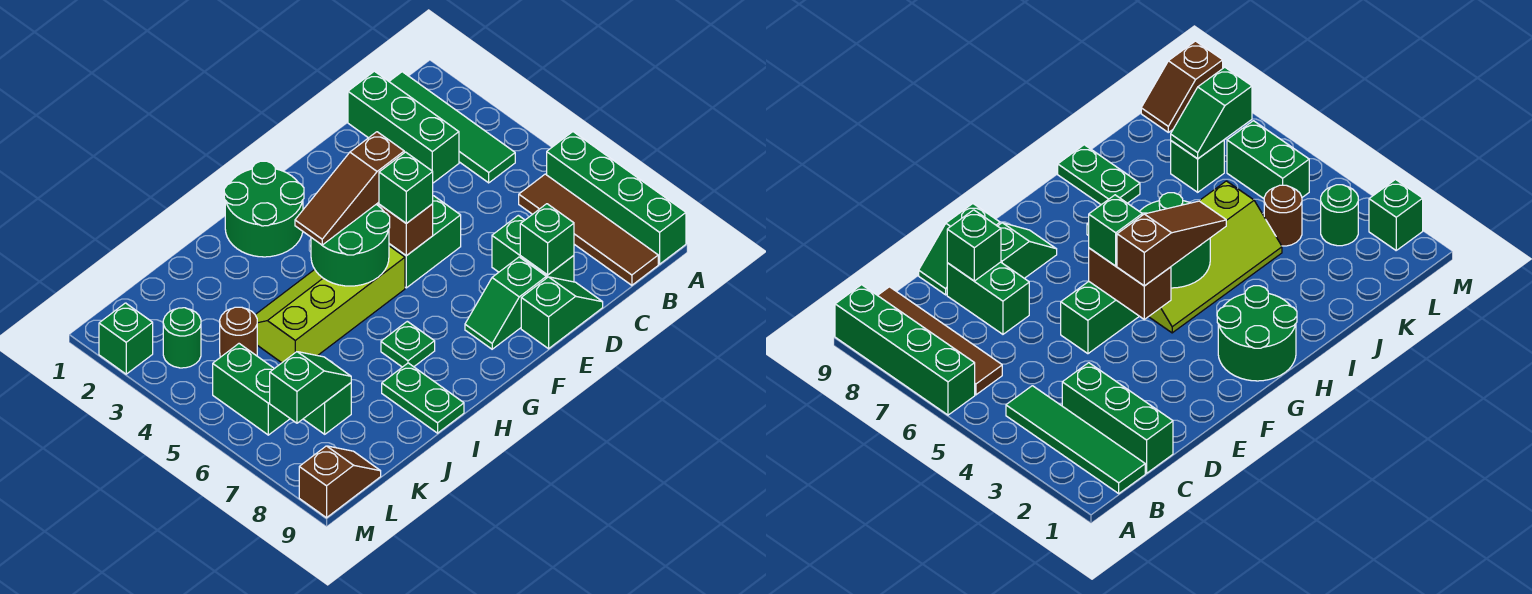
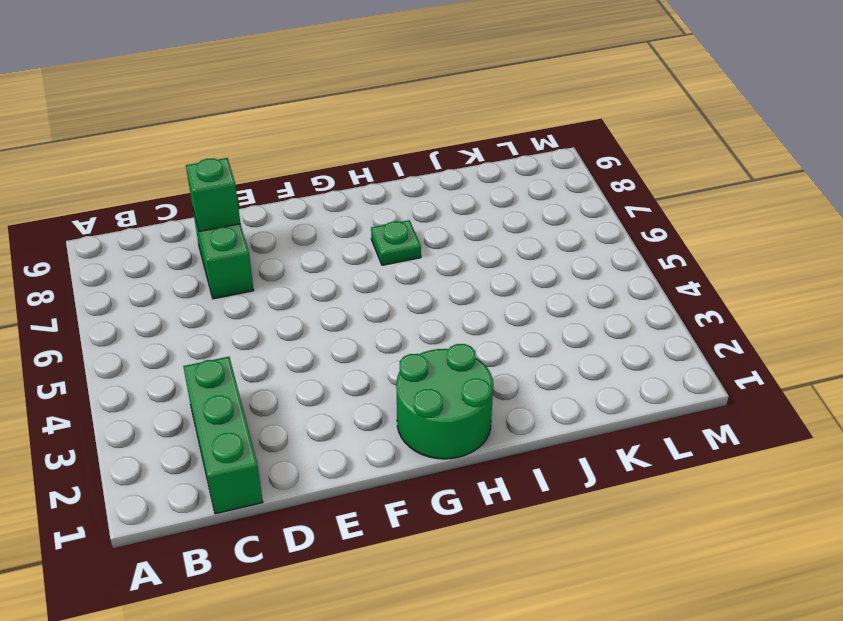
none -> green brick A6:A9 level 1
none -> green tile B1:B4 level 1
none -> brown tile B6:B9 level 1

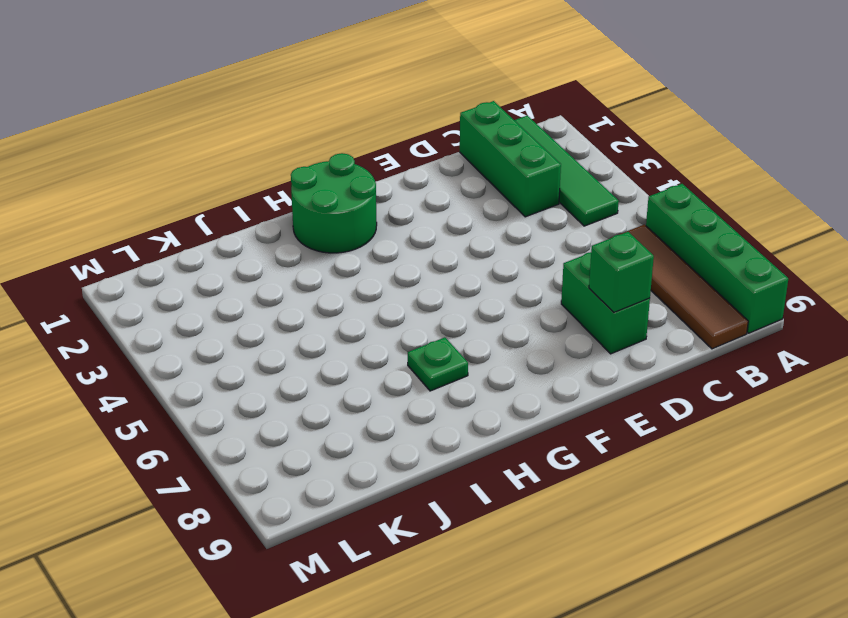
none -> green slope D9:E9 level 1 top E
none -> green brick E5:F5 level 1
none -> green slope E8:F8 level 1 top E

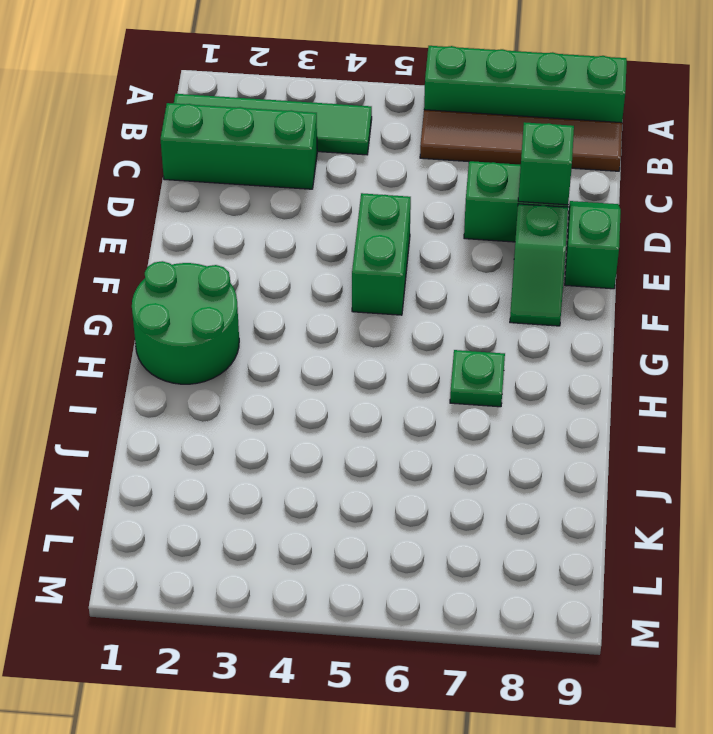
none -> lime slope G4:J5 level 1 top 5
none -> green plate I8:I9 level 1
none -> brown round brick K4 level 1

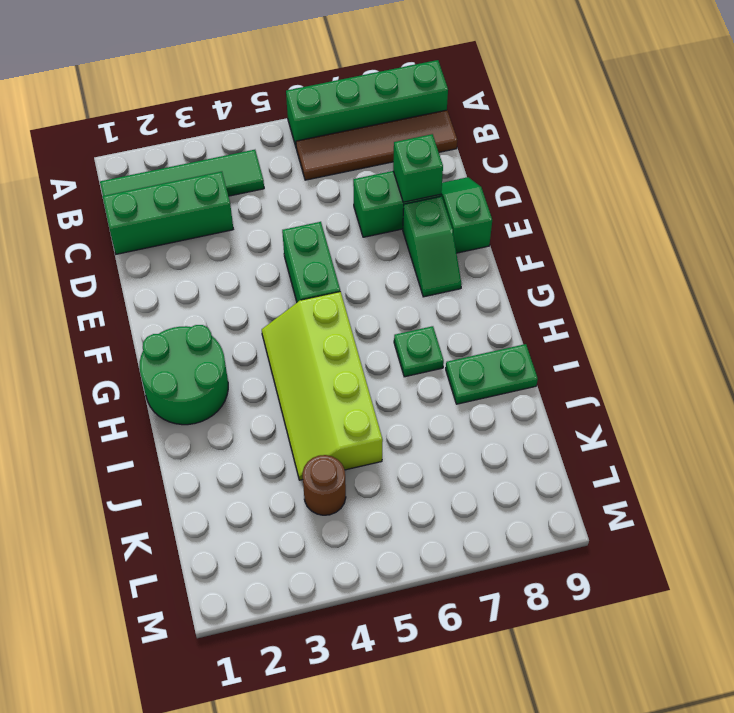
none -> green brick K7 level 1
none -> green round brick L3 level 1
none -> green brick L5:L6 level 1

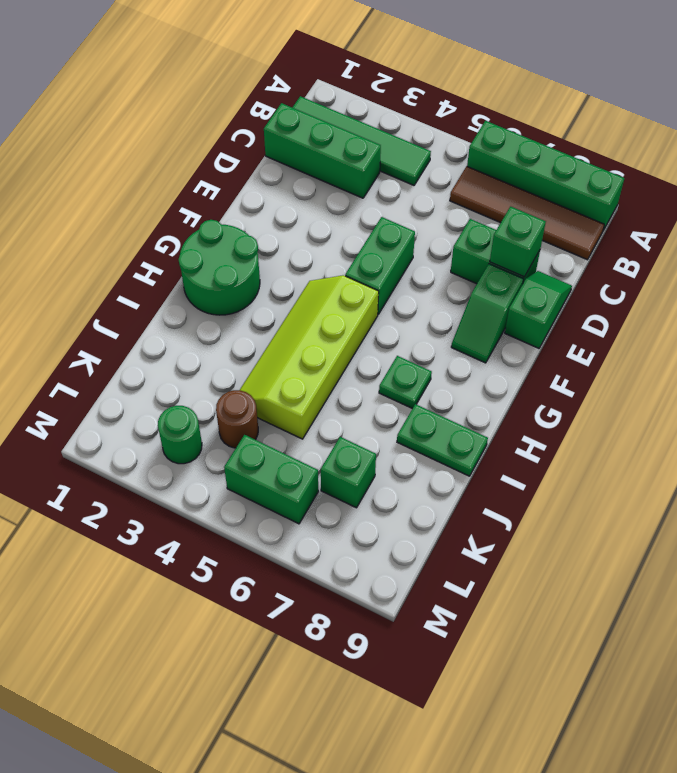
none -> brown slope L9:M9 level 1 top M
none -> green brick M2 level 1
none -> brown brick F4:F5 level 2

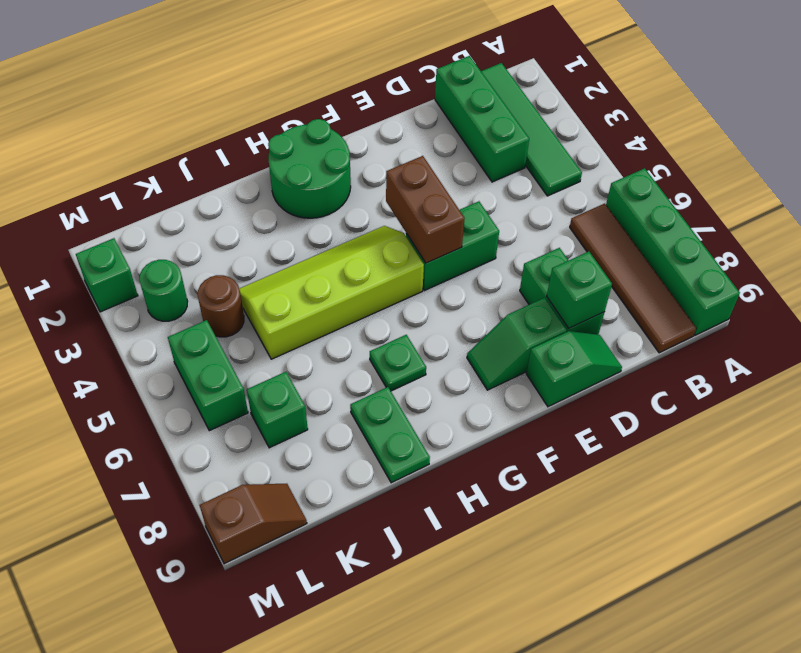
none -> green round brick G4:H5 level 2
none -> green slope K7:L7 level 2 top L
none -> brown slope F4:H4 level 3 top F

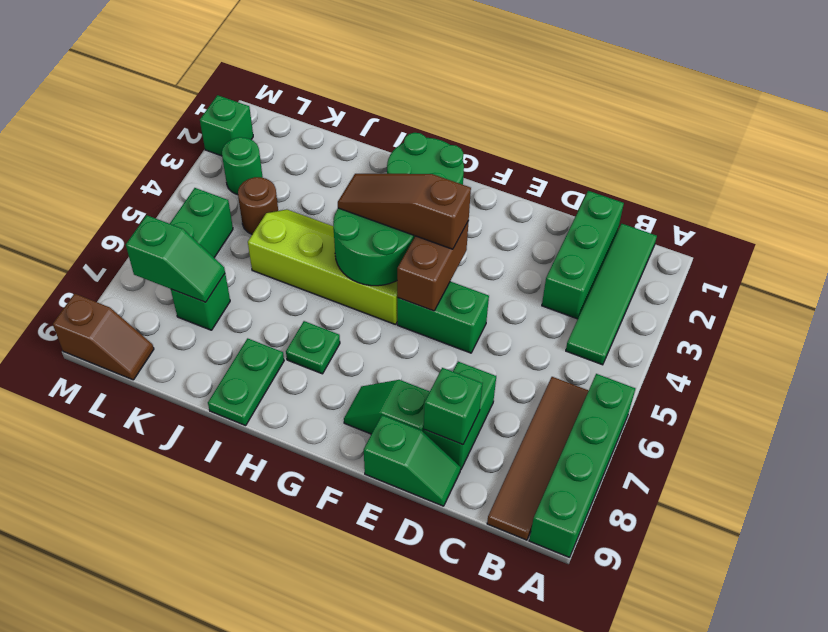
none -> green brick F5 level 3

